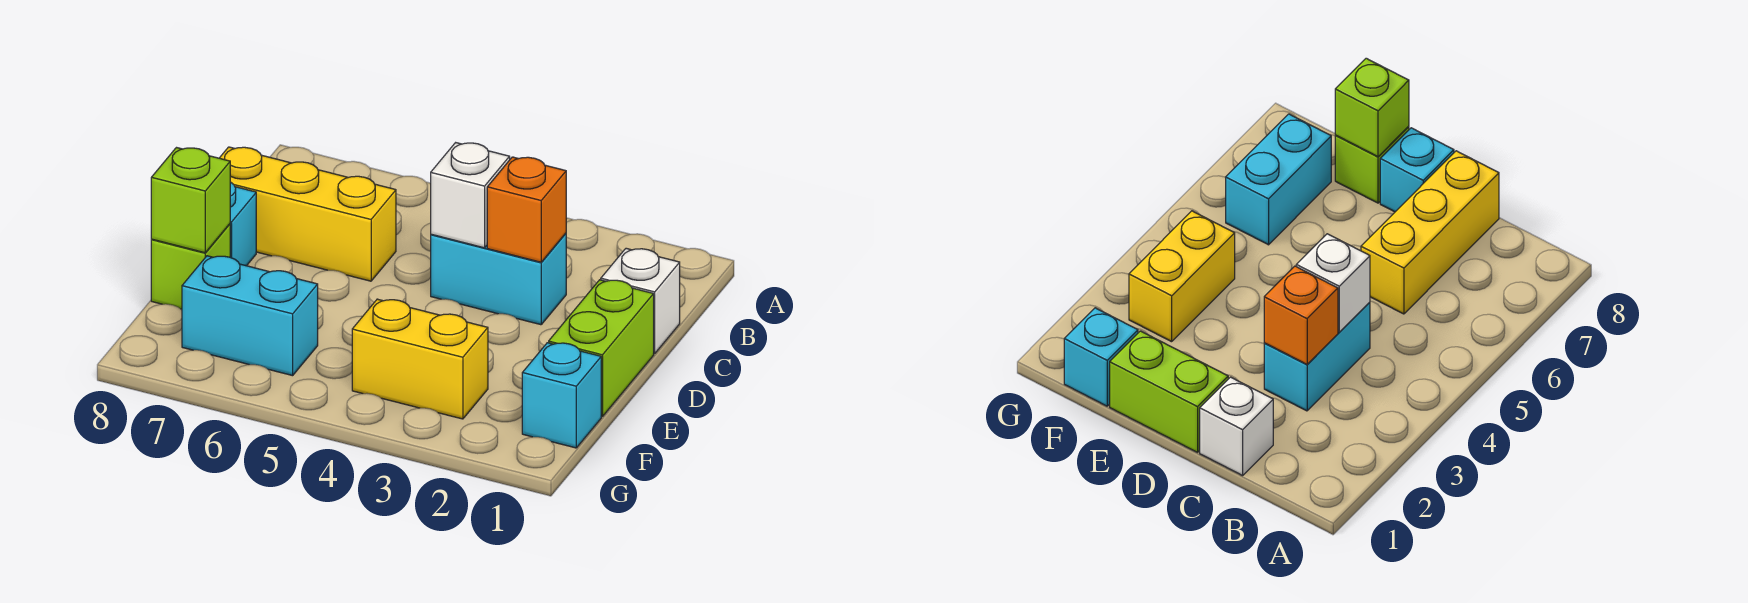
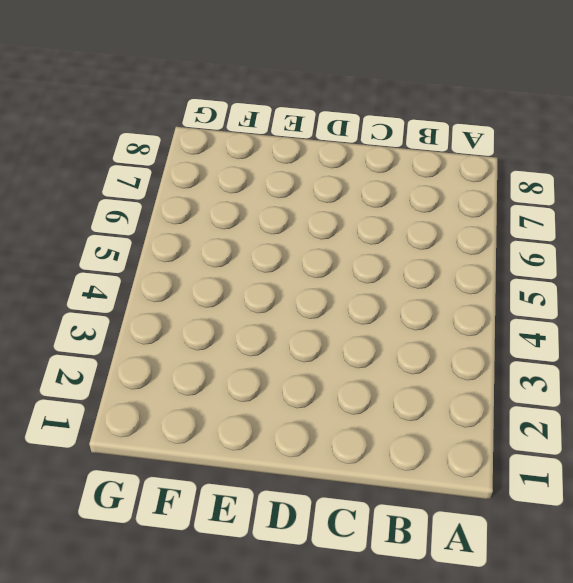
none -> white brick C1 level 1
none -> cyan brick C3:C4 level 1
none -> yellow brick C6:C8 level 1

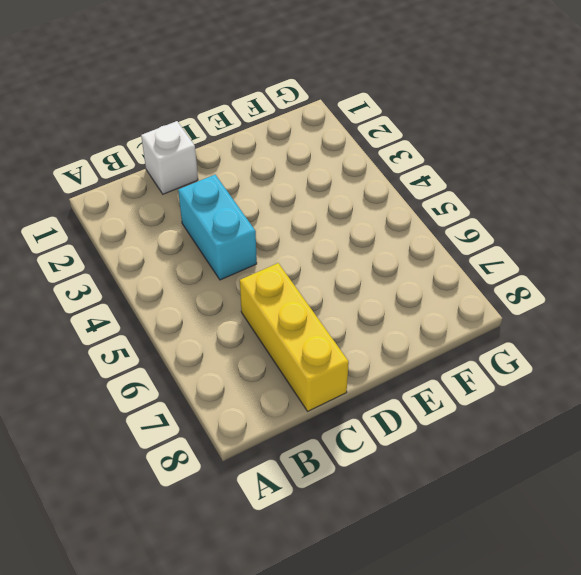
none -> lime brick D1:E1 level 1
none -> cyan brick D8 level 1
none -> lime brick E8 level 1

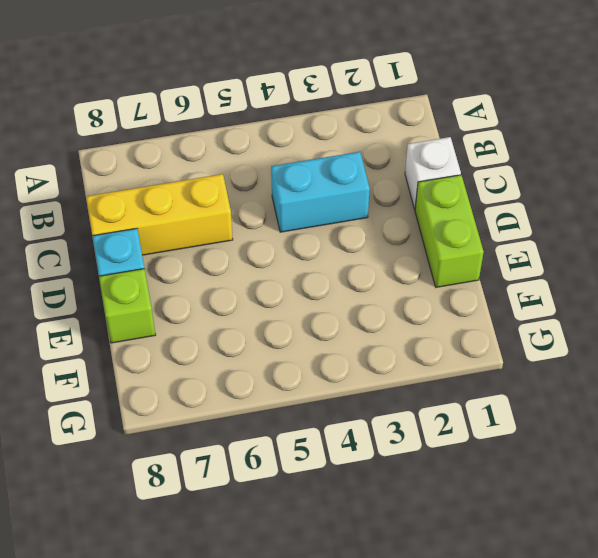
none -> cyan brick F1 level 1
none -> yellow brick F3:F4 level 1
none -> cyan brick F6:F7 level 1

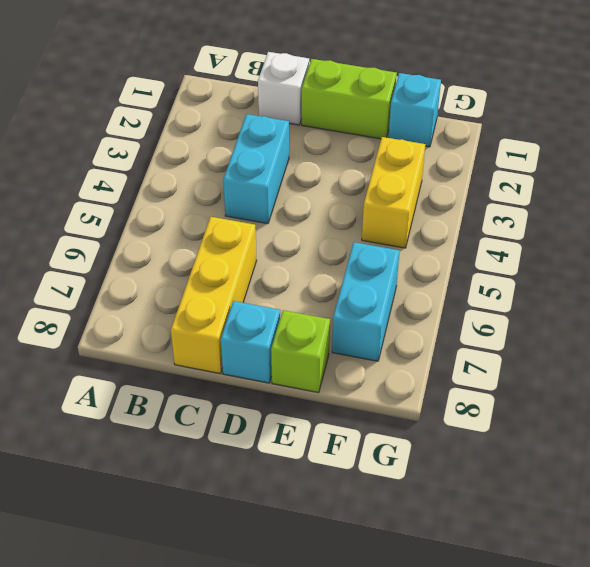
none -> orange brick C3 level 2
none -> white brick C4 level 2
none -> lime brick E8 level 2

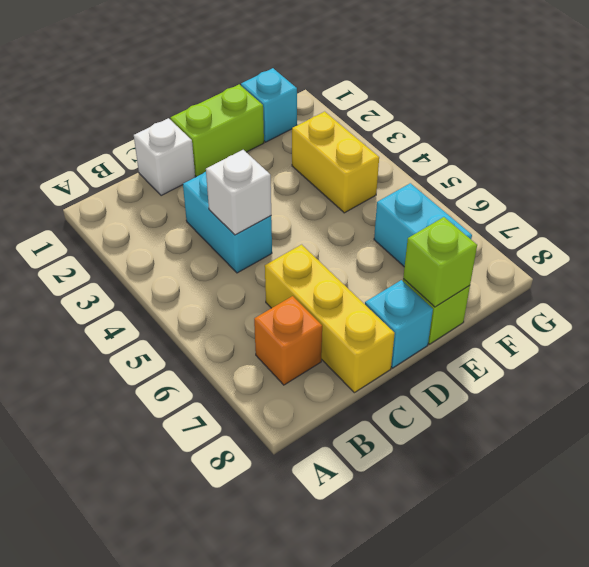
orange brick B7 level 1 -> orange brick C3 level 2

